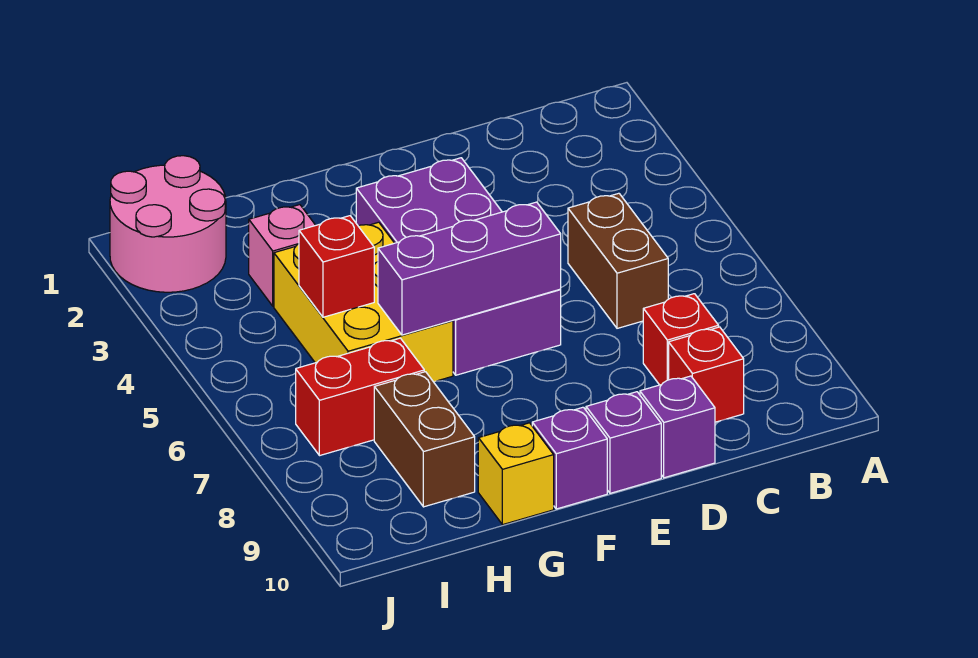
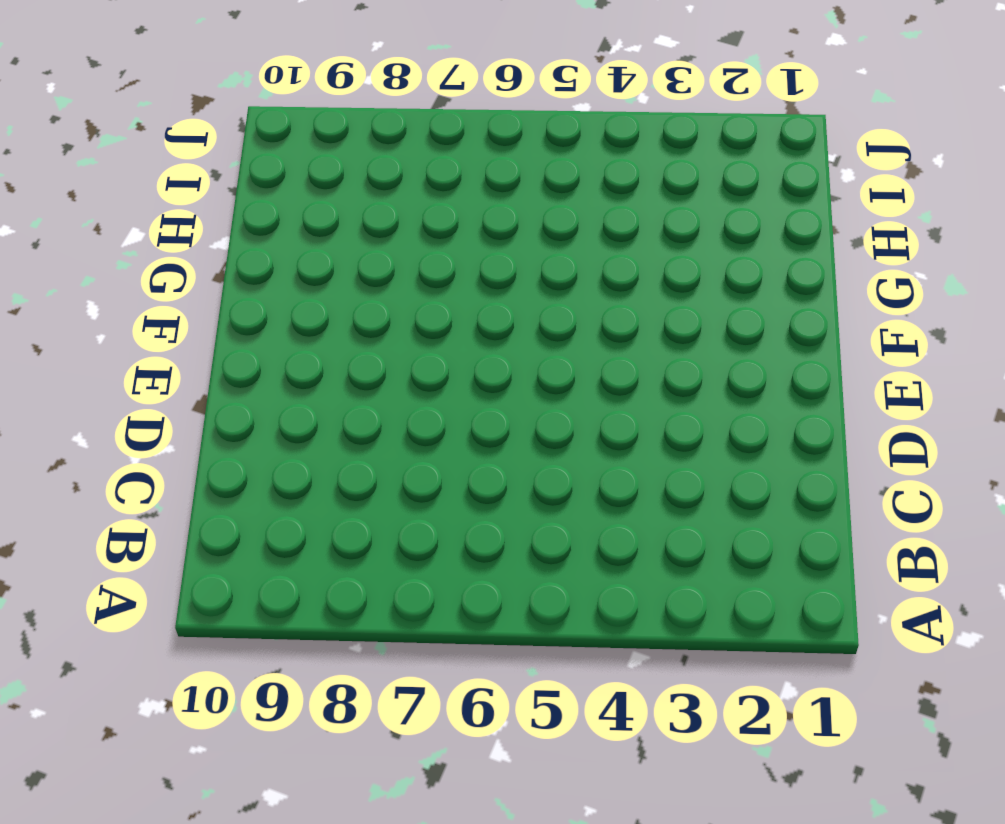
none -> brown brick C5:C6 level 1
none -> red brick C8 level 1
none -> red brick C9 level 1

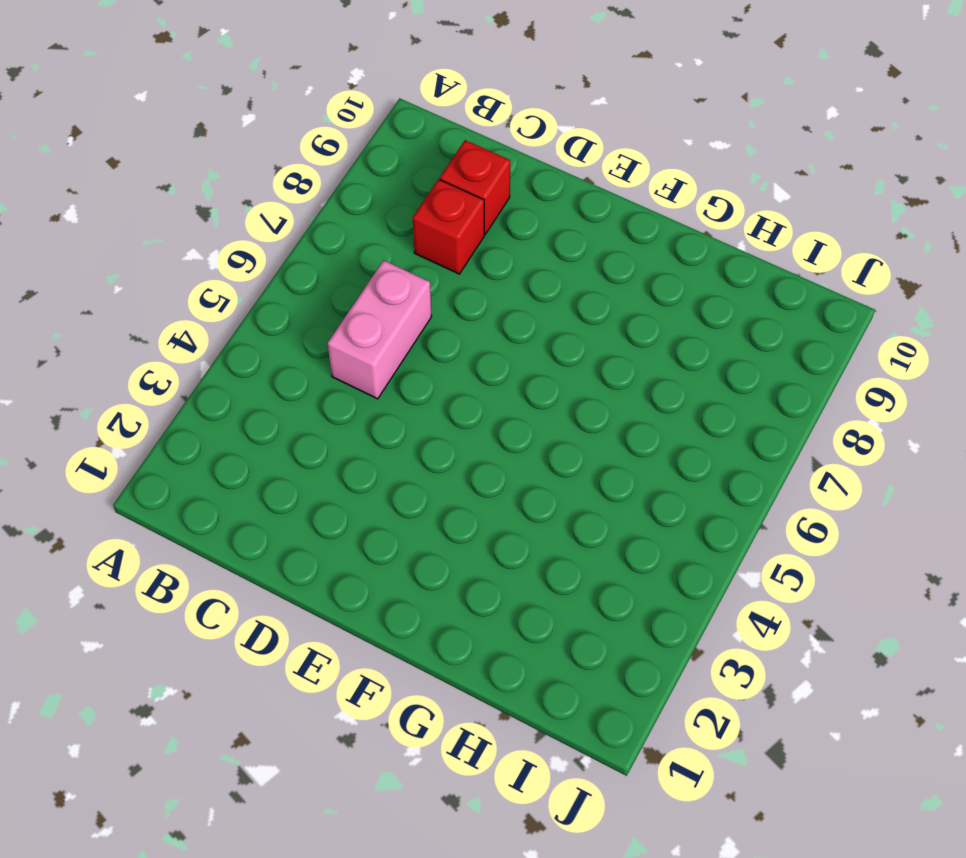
pink brick C5:C6 level 1 -> brown brick C5:C6 level 1
none -> purple brick D10 level 1
none -> purple brick E3:F6 level 1
none -> purple brick E10 level 1

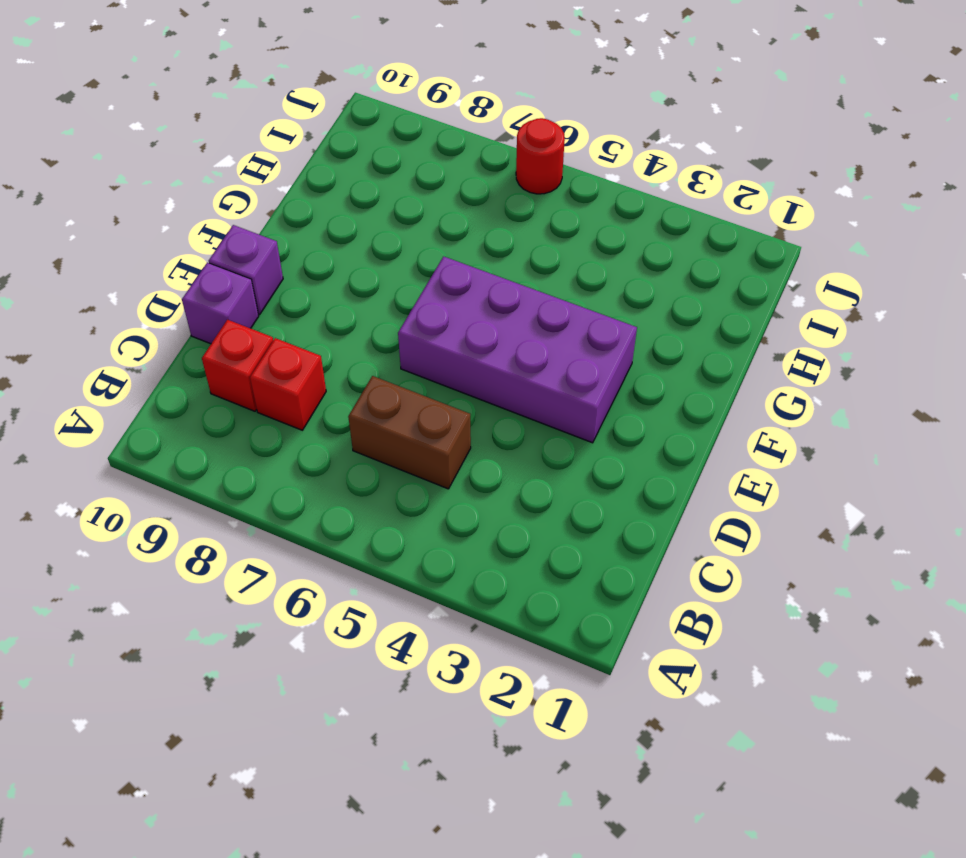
red round brick J6 level 1 -> none
none -> purple brick F10 level 1
none -> yellow brick G4:H6 level 1
none -> yellow brick G10 level 1

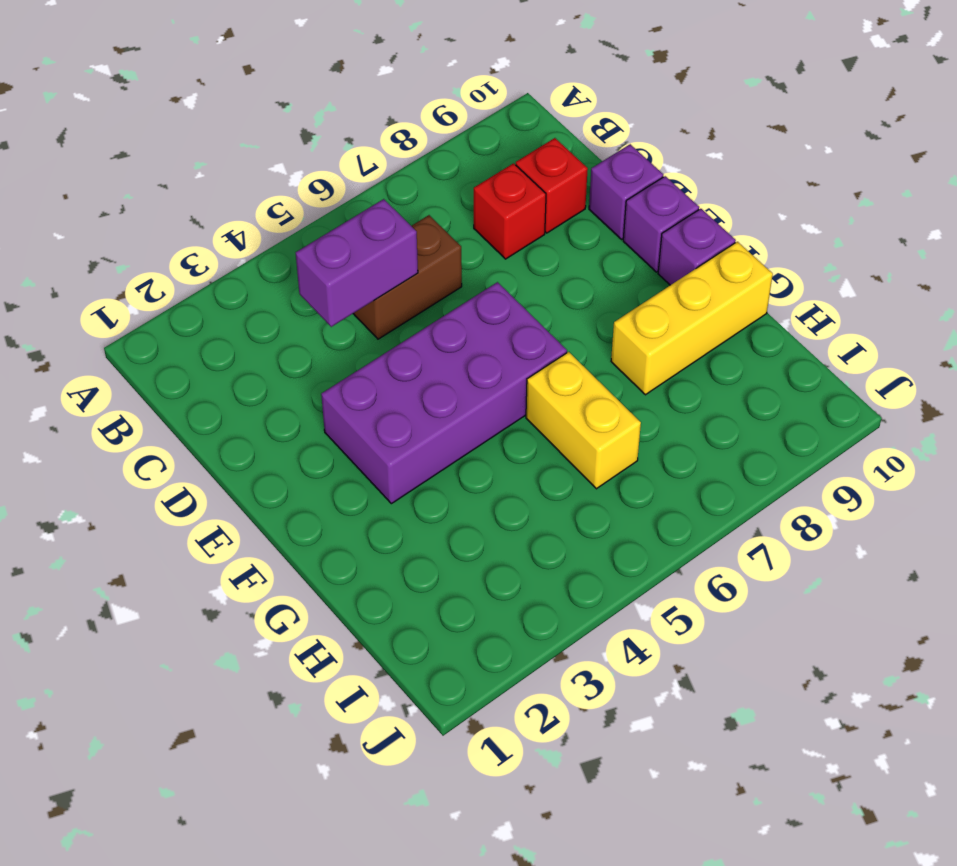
purple brick C4:C5 level 2 -> none
yellow brick G6:H6 level 1 -> yellow brick G4:H6 level 1
yellow brick G8:G10 level 1 -> yellow brick G10 level 1
none -> pink brick H3 level 1
none -> red brick H7:I7 level 1
none -> brown brick H8:H9 level 1

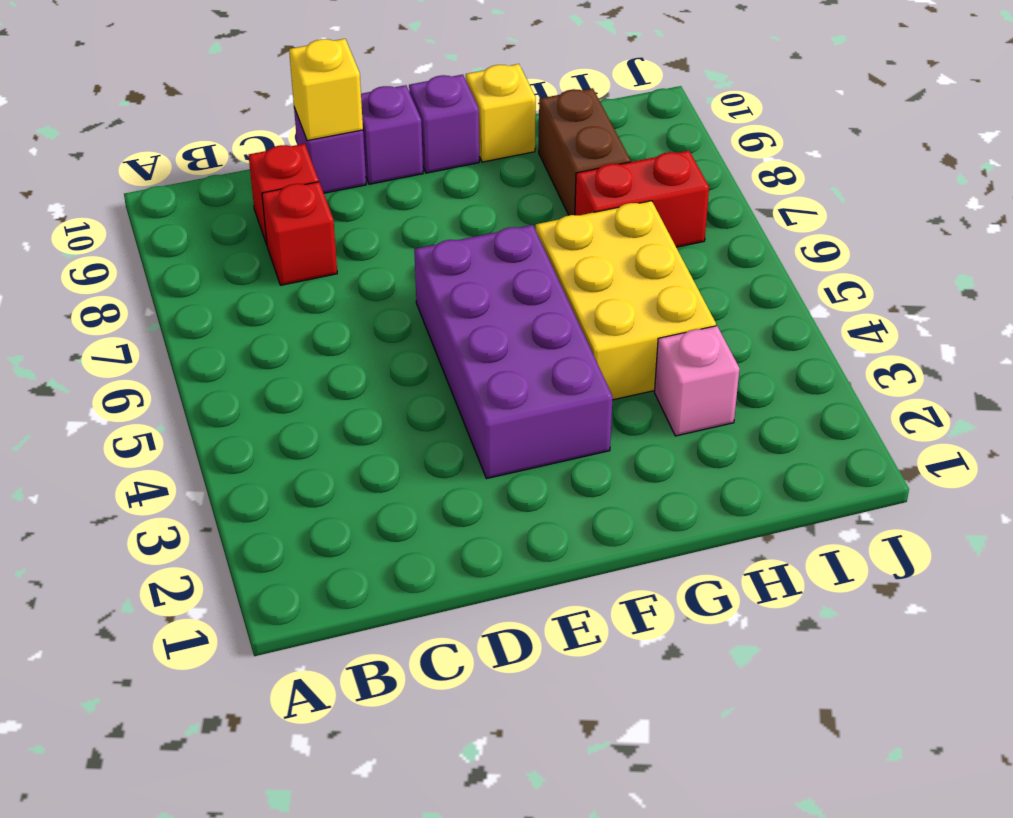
yellow brick D10 level 2 -> none
none -> brown brick C5:C6 level 1
none -> pink round brick I1:J2 level 1
none -> purple brick E6:G6 level 2

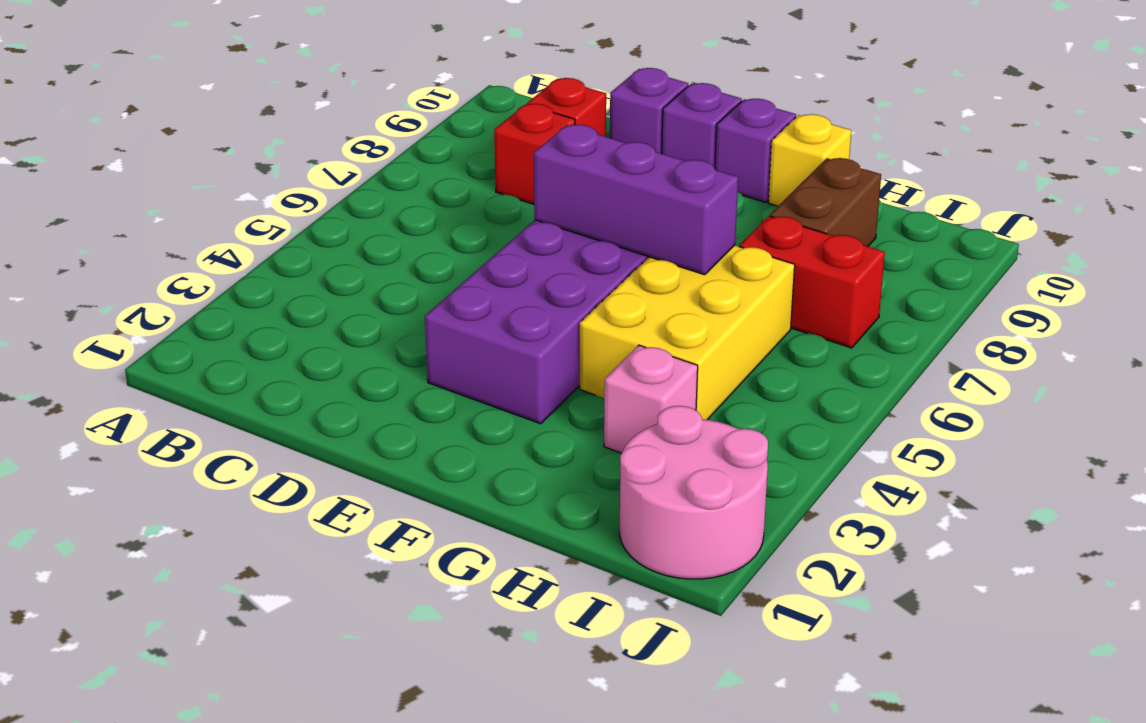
none -> brown brick C5:C6 level 1
none -> red brick H5 level 2

